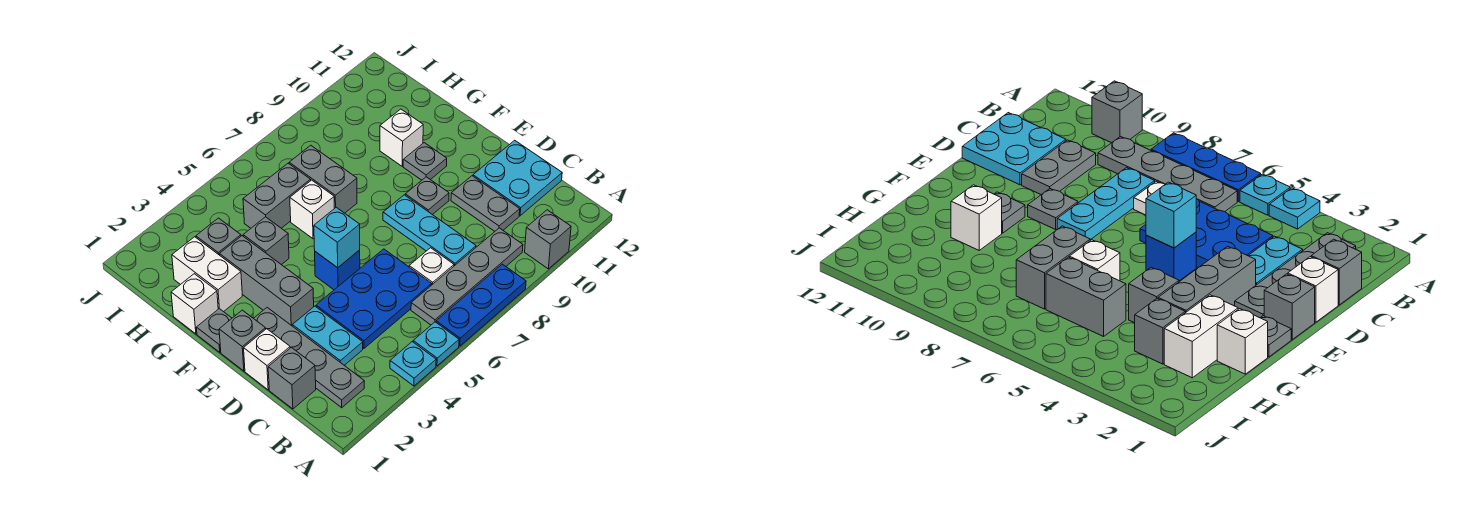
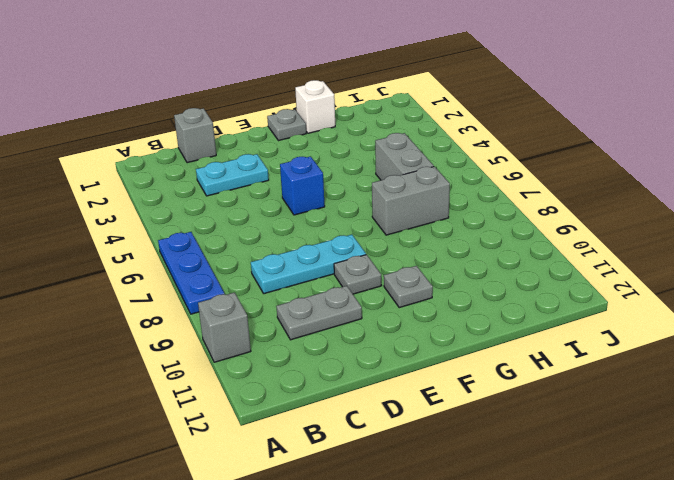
none -> cyan plate A4 level 1
none -> cyan plate A5 level 1
none -> grey plate B2:E2 level 1

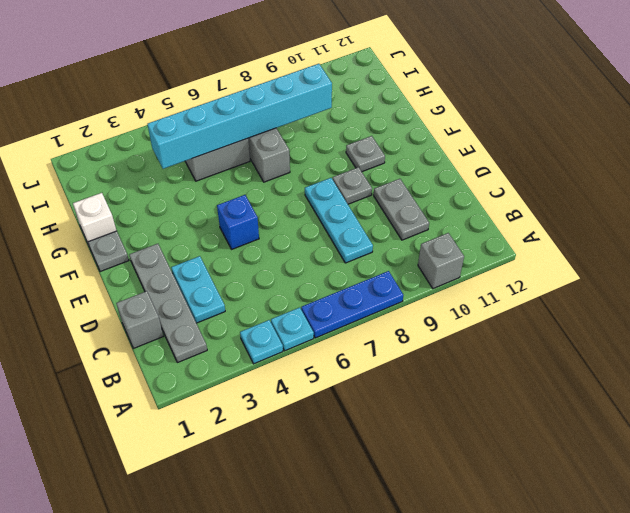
cyan brick H4:H9 level 2 -> none
none -> grey plate B6:B9 level 1
none -> blue plate C4:D6 level 1
none -> white plate C7 level 1

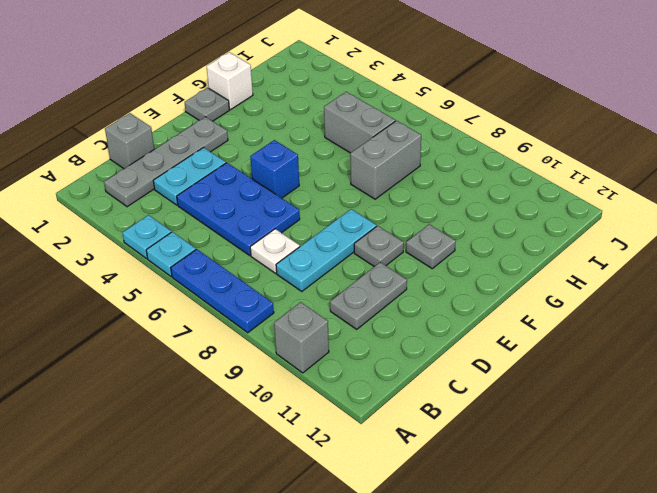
none -> grey plate B6:B9 level 1
none -> cyan plate C11:D12 level 1
none -> white brick D1 level 1

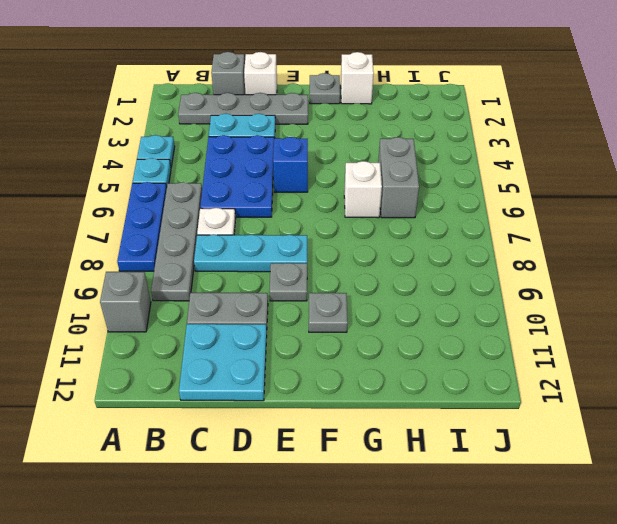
none -> grey brick E1 level 1
none -> grey brick E3:G3 level 1
none -> white brick G2:H2 level 1

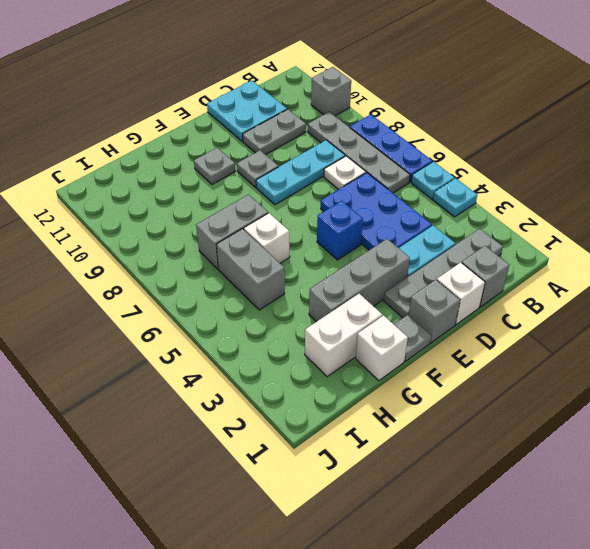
none -> grey brick G4 level 1
none -> white brick G10 level 1
none -> grey brick H3 level 1

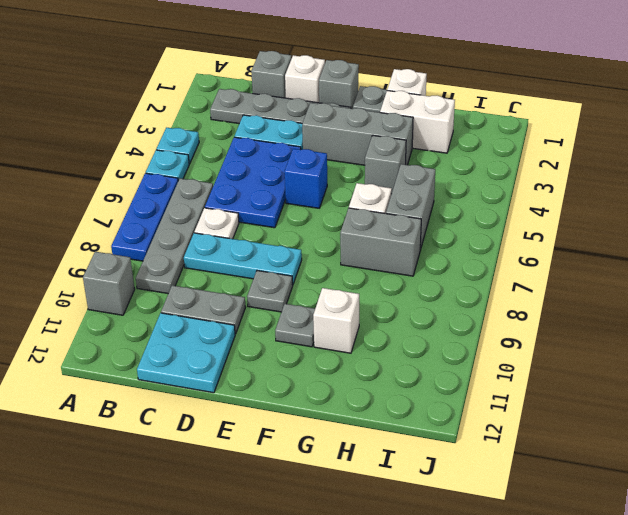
none -> grey brick H3 level 1
none -> cyan brick E5 level 2

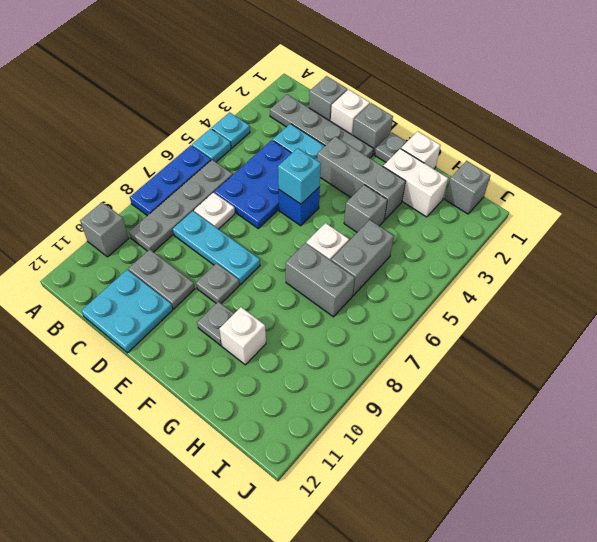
grey brick I1 level 1 -> grey brick H3 level 1

